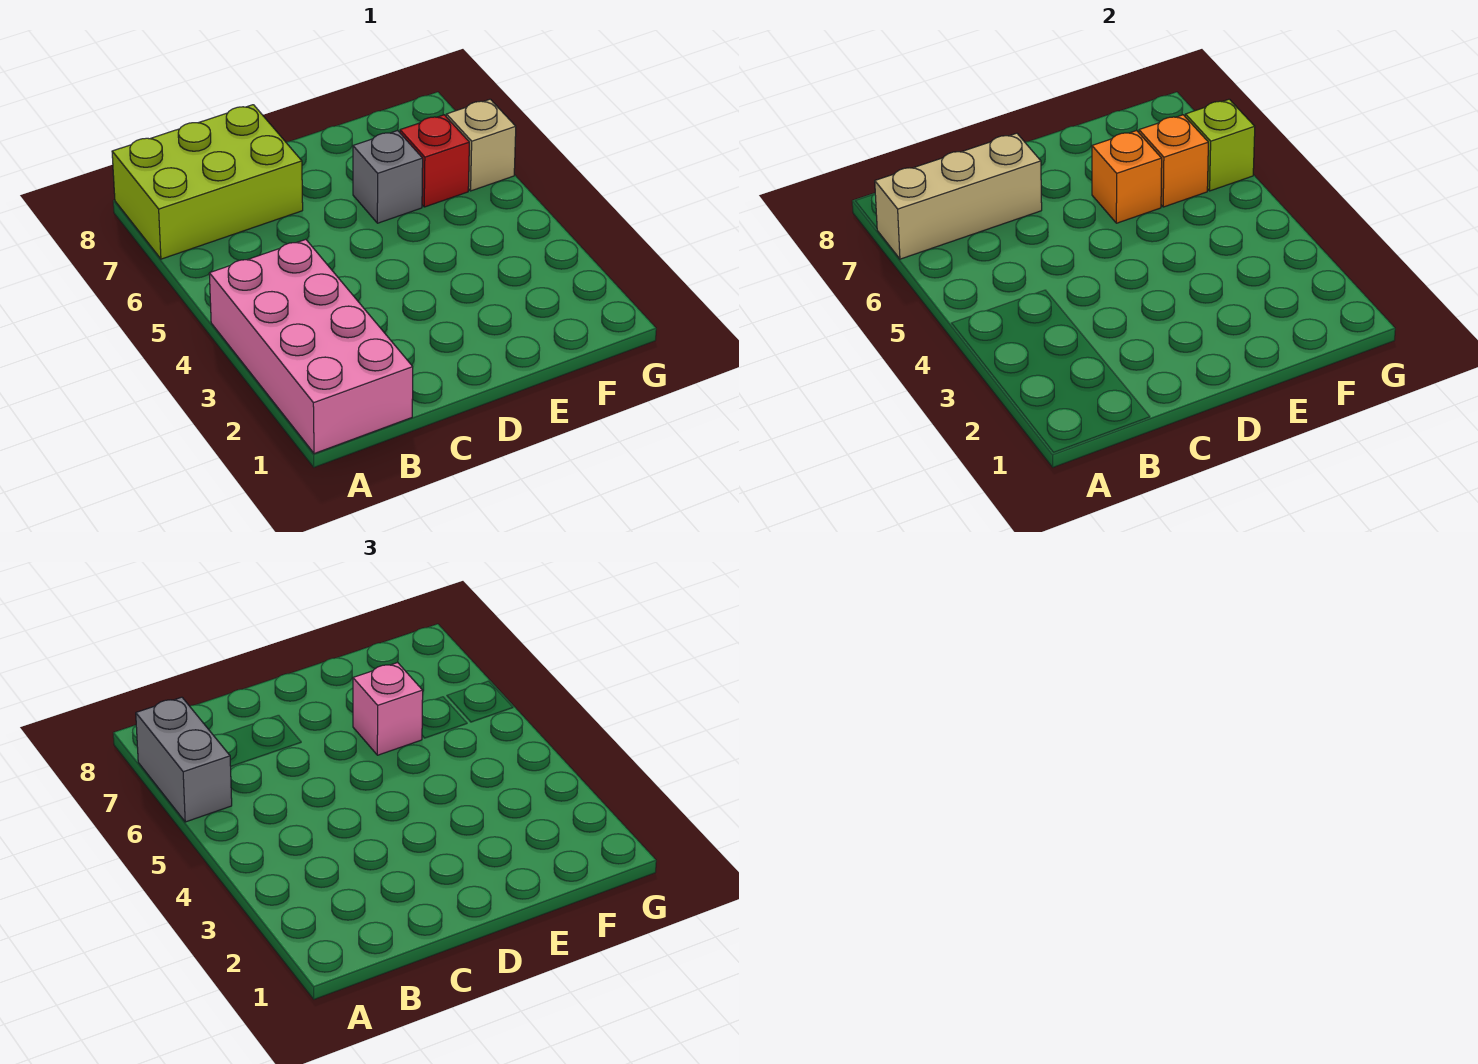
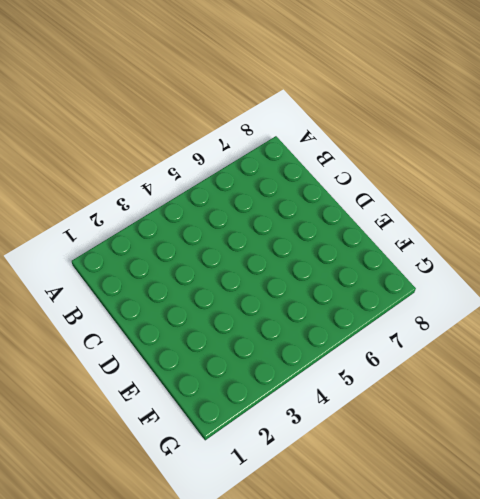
none -> pink brick A1:B4 level 1
none -> lime brick A7:C8 level 1

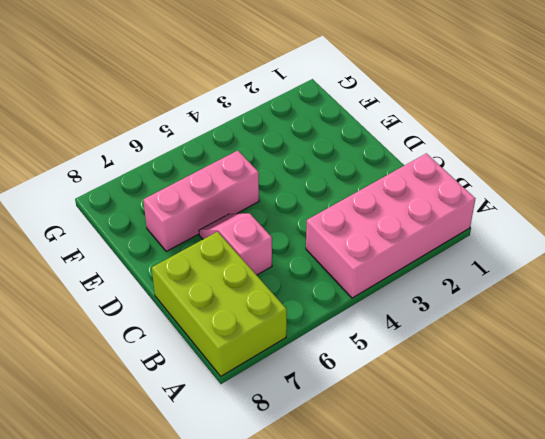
pink slope C6:D6 level 1 top C -> none
pink brick E5:E7 level 1 -> grey brick E6 level 1
none -> red brick F6 level 1
none -> tan brick G6 level 1

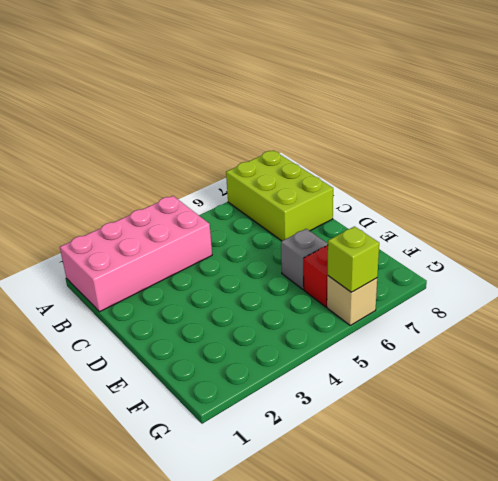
none -> tan brick A7:C7 level 2
none -> orange brick E6 level 2

